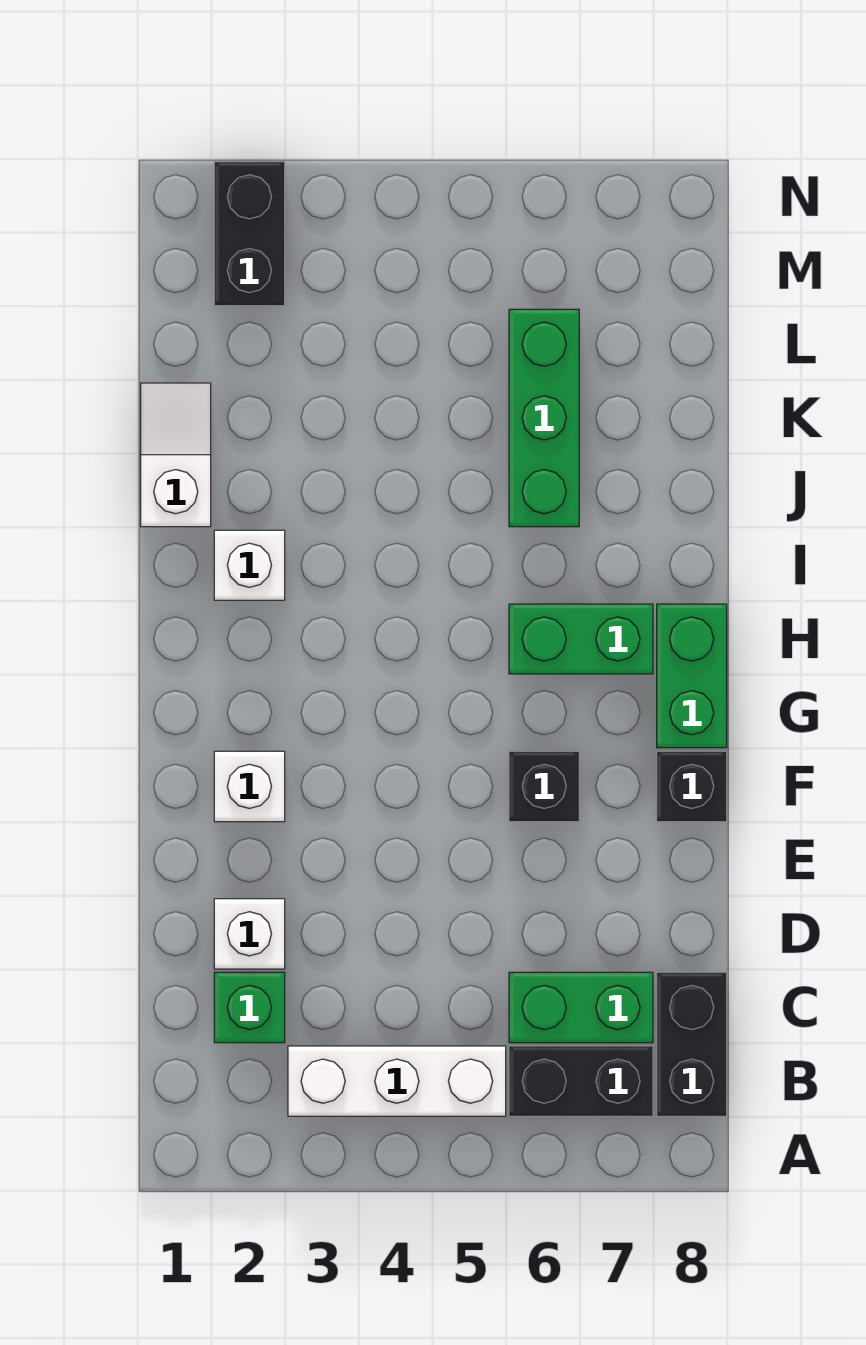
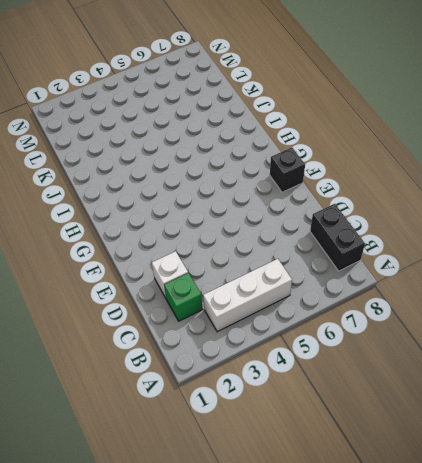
none -> black brick B6:B7 level 1
none -> green brick C6:C7 level 1
none -> white brick F2 level 1

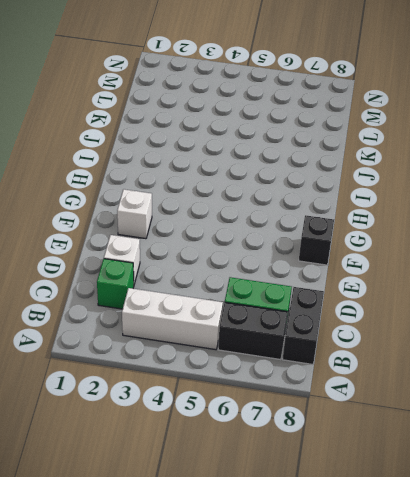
none -> black brick F6 level 1
none -> green brick G8:H8 level 1
none -> green brick H6:H7 level 1

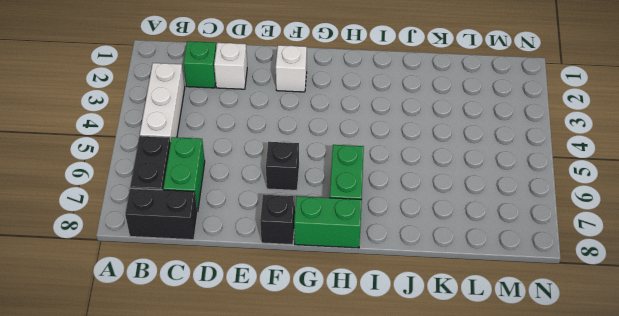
none -> white brick I2 level 1
none -> white slope J1:K1 level 1 top J
none -> green brick J6:L6 level 1

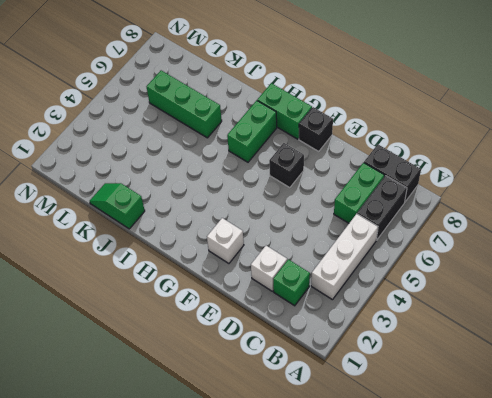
green slope J1:K1 level 1 top J -> white slope J1:K1 level 1 top J
none -> white brick I2 level 1
none -> black brick M2:N2 level 1

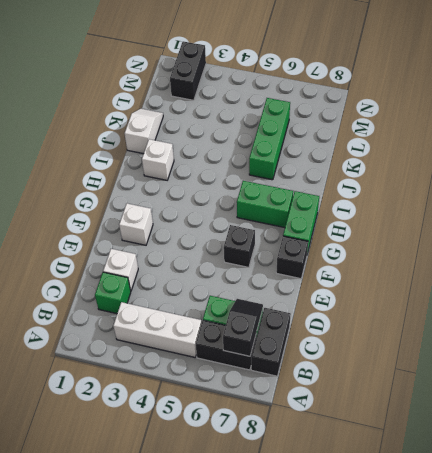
black slope B7:C7 level 2 top B -> none

